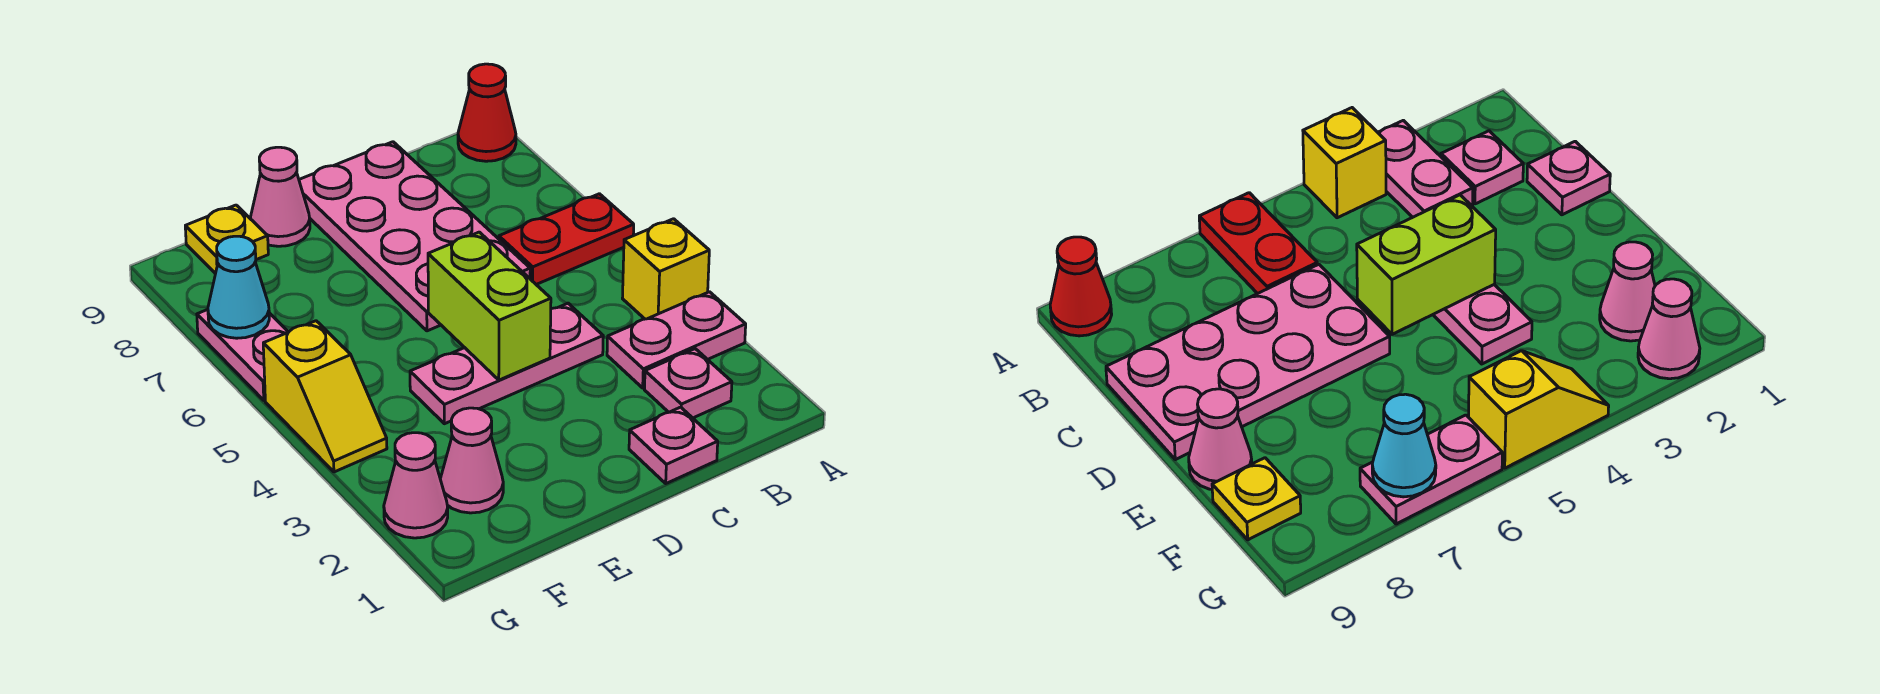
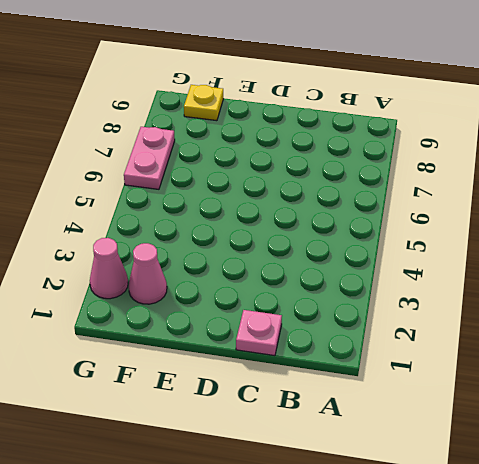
none -> pink plate A3:B3 level 1
none -> yellow brick A4 level 1
none -> red plate A6:B6 level 1

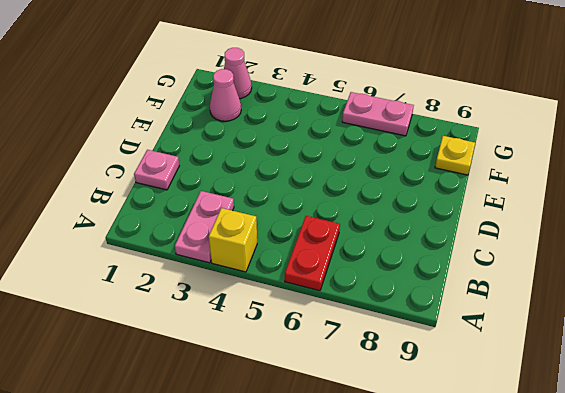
none -> red cone A9 level 1
none -> pink plate B2 level 1
none -> pink plate C4:E4 level 1

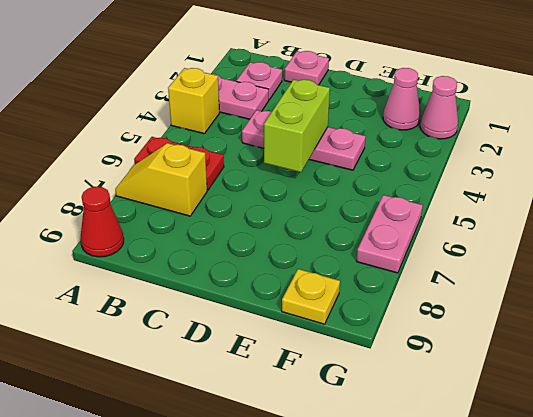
yellow slope A7:B7 level 1 top B -> yellow slope G4:G5 level 1 top 5
none -> pink plate C6:D9 level 1
none -> pink cone E9 level 1
none -> cyan cone G7 level 2

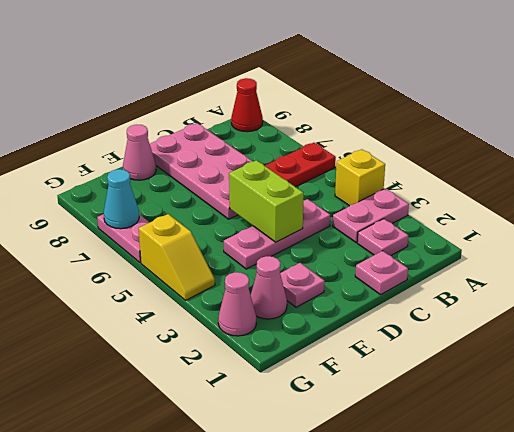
pink plate E2 level 1 -> none
none -> yellow plate F9 level 1

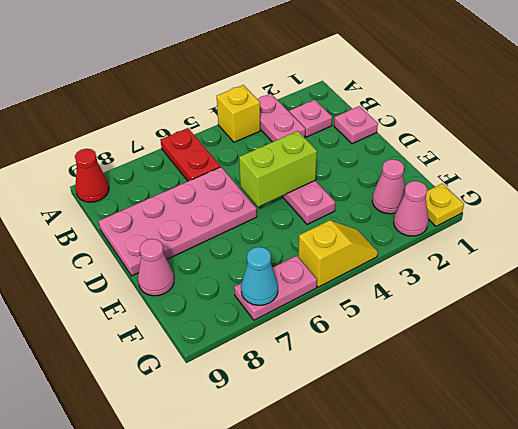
yellow plate G1 level 1 -> yellow plate F9 level 1

